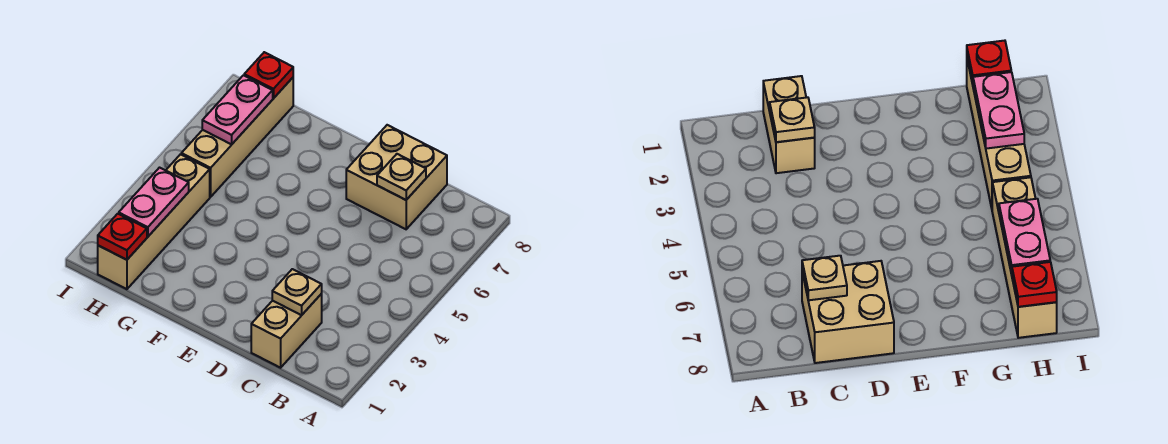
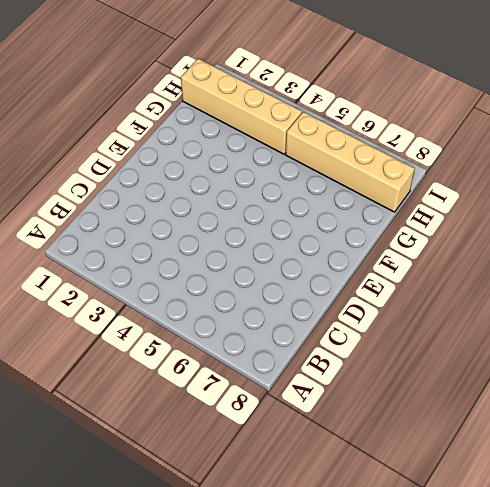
none -> tan brick C1:C2 level 1
none -> tan brick C7:D8 level 1

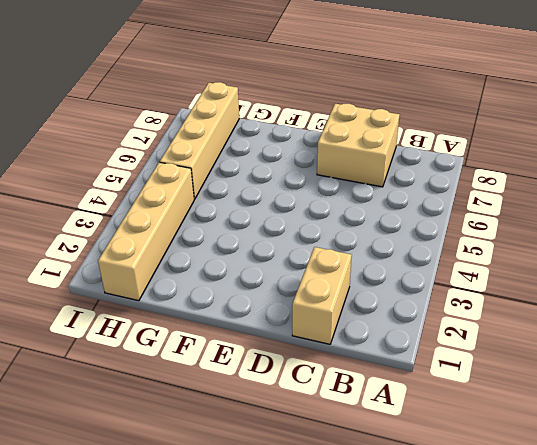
none -> tan plate C2 level 2
none -> tan plate C7 level 2

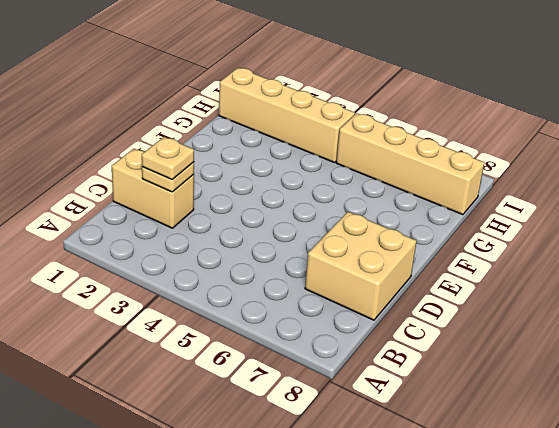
tan plate C2 level 3 -> tan plate C7 level 2
none -> red plate H1 level 2
none -> pink plate H2:H3 level 2

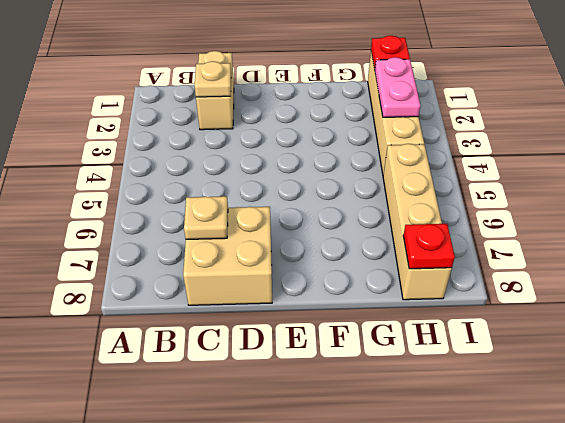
none -> pink plate H6:H7 level 2

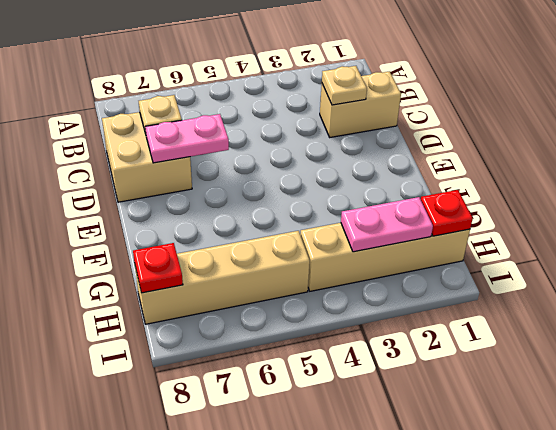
pink plate D6:D7 level 2 -> pink plate H6:H7 level 2

